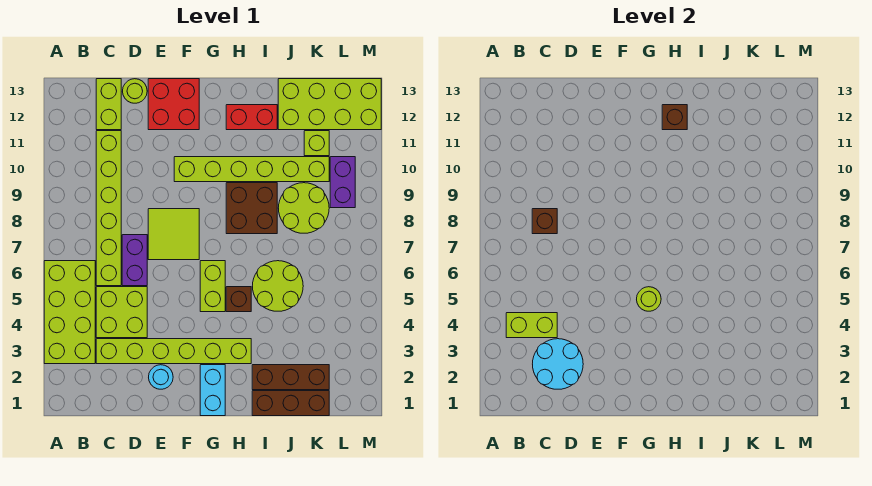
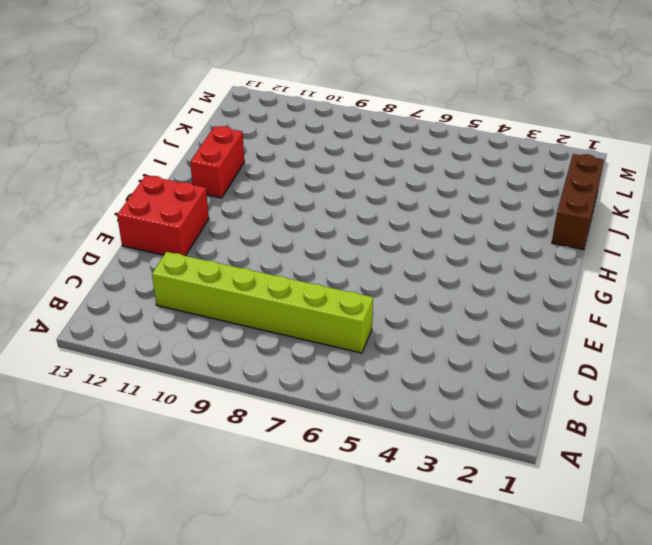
none -> lime brick A3:B6 level 1
none -> lime brick C3:H3 level 1
none -> lime brick C4:D5 level 1

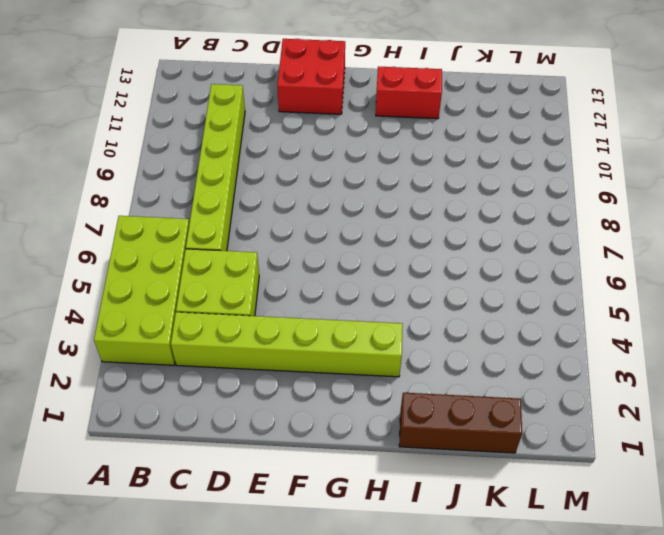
none -> lime brick C12:C13 level 1
none -> purple brick D6:D7 level 1
none -> lime round brick D13 level 1

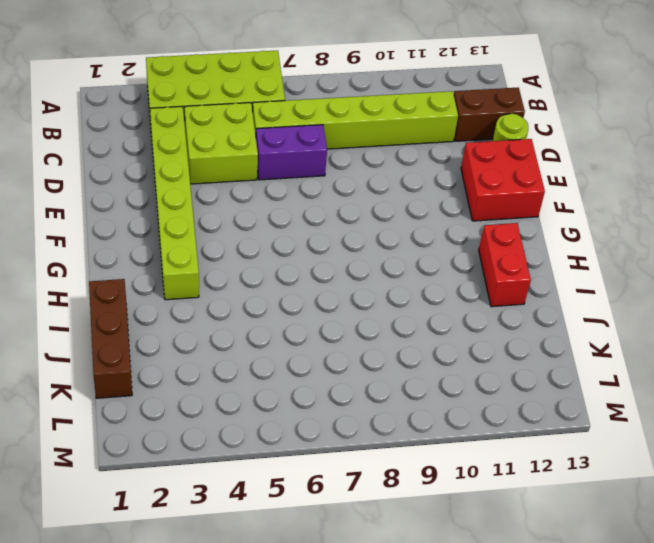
brown brick C12:C13 level 1 -> lime brick C12:C13 level 1
none -> cyan round brick E2 level 1
none -> lime tile E7:F8 level 1
none -> lime brick F10:K10 level 1

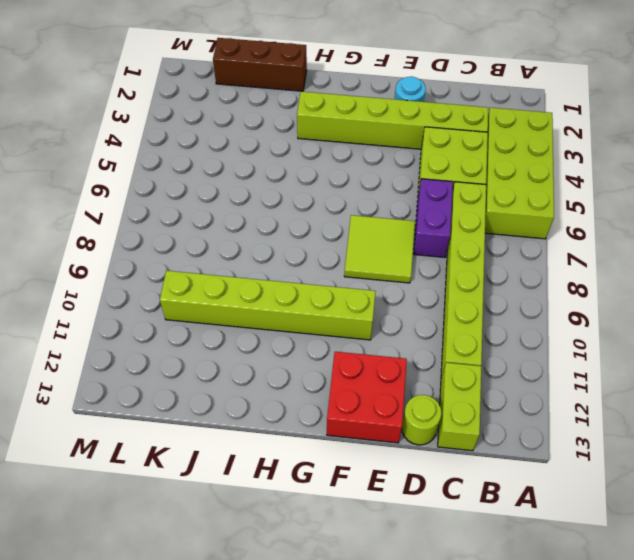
none -> cyan brick G1:G2 level 1
none -> lime brick G5:G6 level 1
none -> brown brick H5 level 1

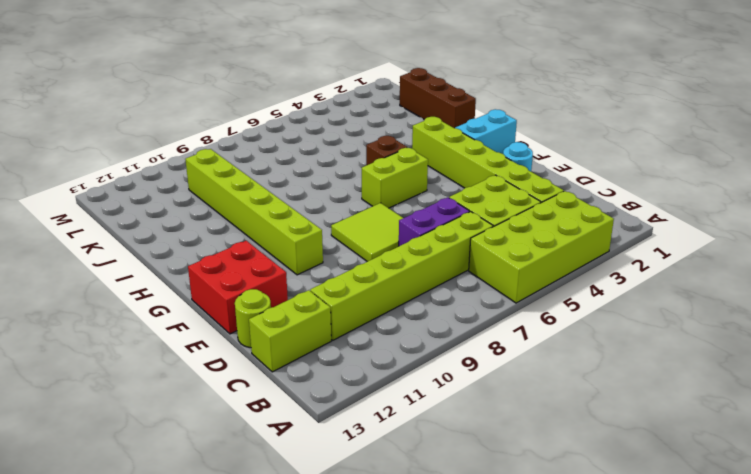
none -> brown brick H8:I9 level 1
none -> red brick H12:I12 level 1
none -> brown brick I2:K2 level 1

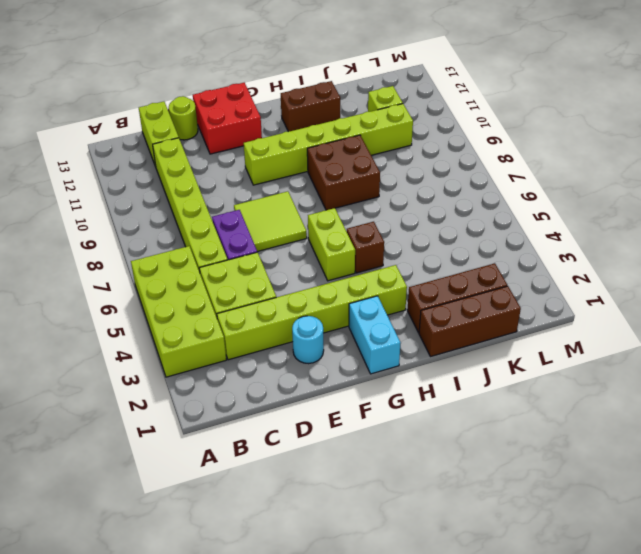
brown brick H12:I12 level 1 -> red brick H12:I12 level 1
none -> lime round brick I5:J6 level 1
none -> lime round brick J8:K9 level 1
none -> lime brick J12:M13 level 1

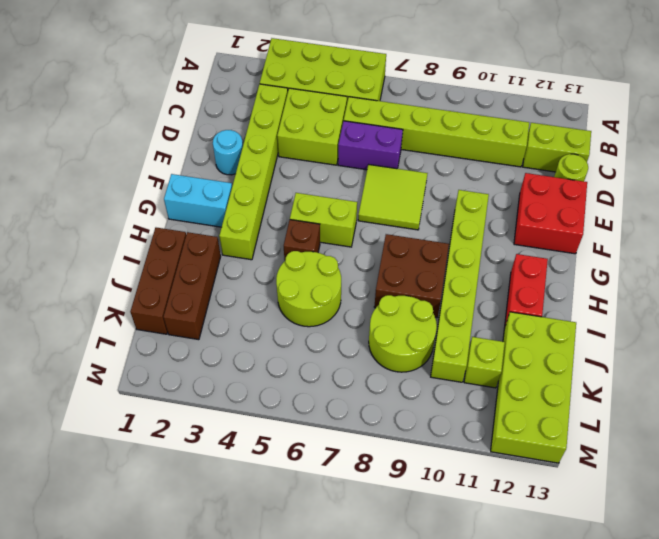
none -> purple brick L9:L10 level 1
none -> lime brick B4:C4 level 2
none -> cyan round brick C2:D3 level 2

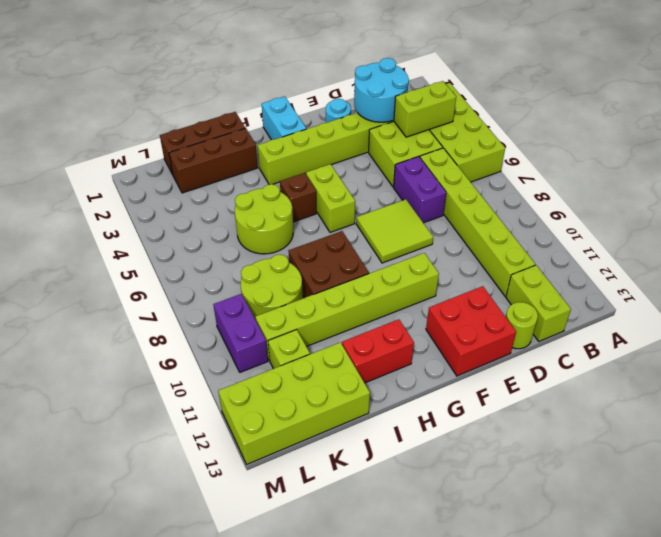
none -> brown brick C8 level 2
none -> lime round brick G5 level 2
none -> brown brick H12 level 2

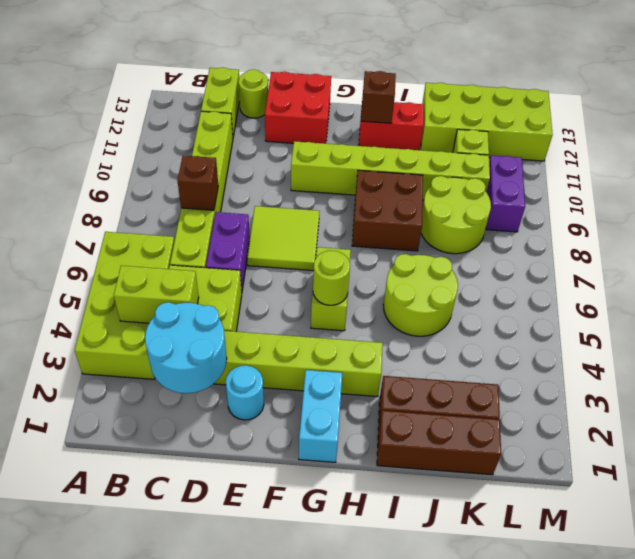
none -> brown brick H5 level 1

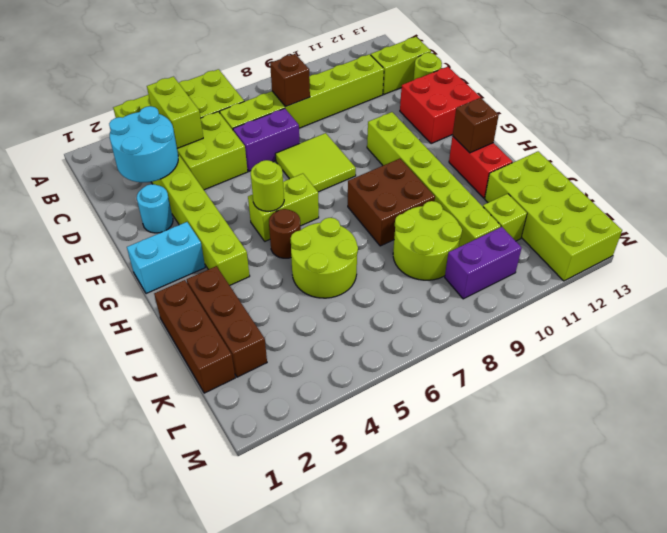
brown round brick H5 level 1 -> brown brick H5 level 1

